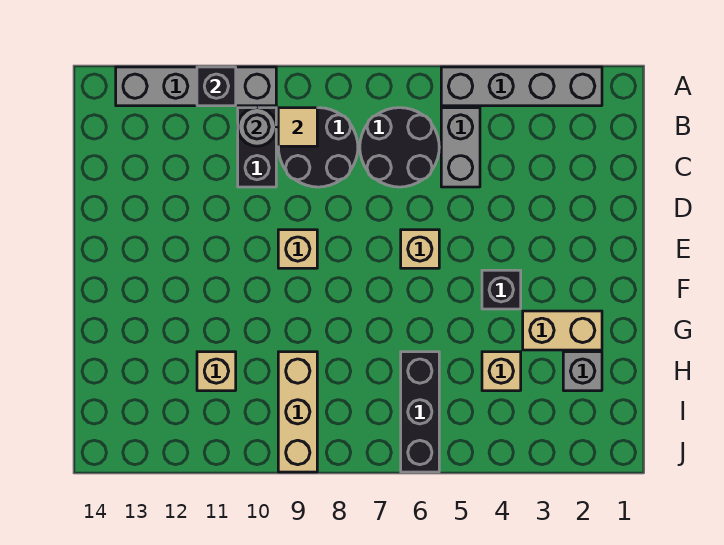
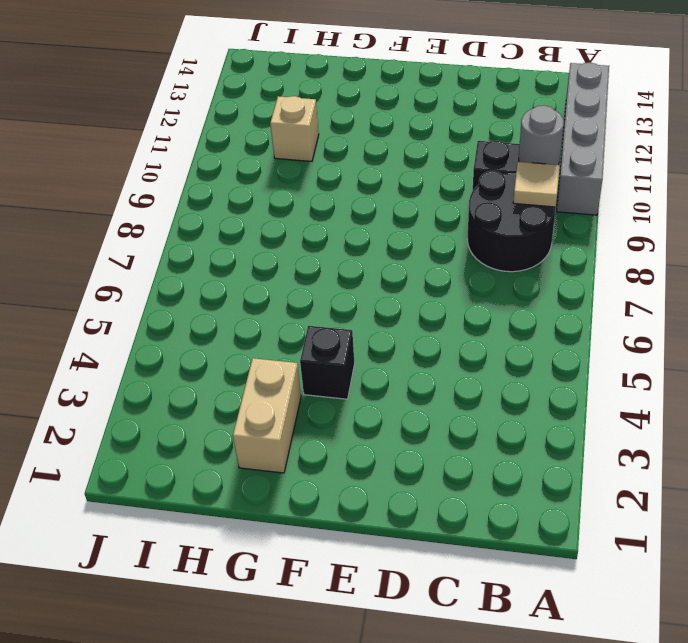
none -> grey brick A2:A5 level 1
none -> grey brick B5:C5 level 1
none -> black round brick B6:C7 level 1

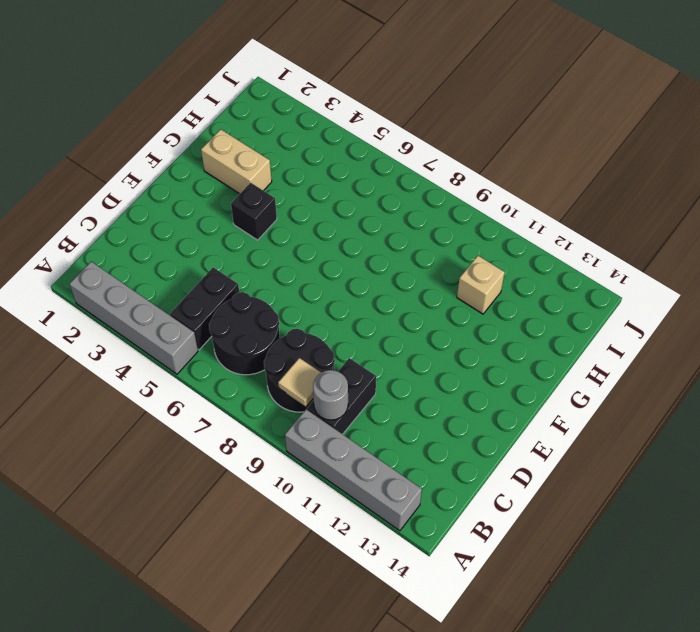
black brick B5:C5 level 1 -> grey brick B5:C5 level 1
none -> tan brick E6 level 1
none -> tan brick E9 level 1
none -> grey brick H2 level 1

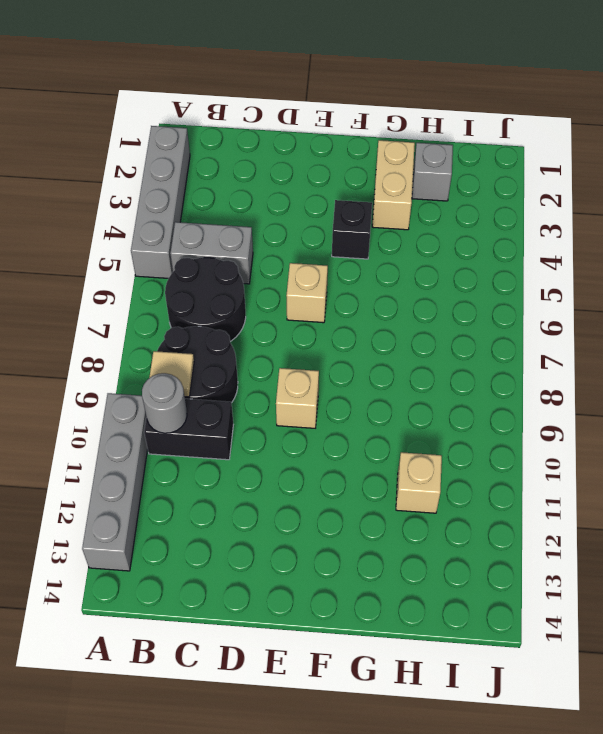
none -> tan brick H4 level 1
none -> black brick H6:J6 level 1
none -> tan brick H9:J9 level 1

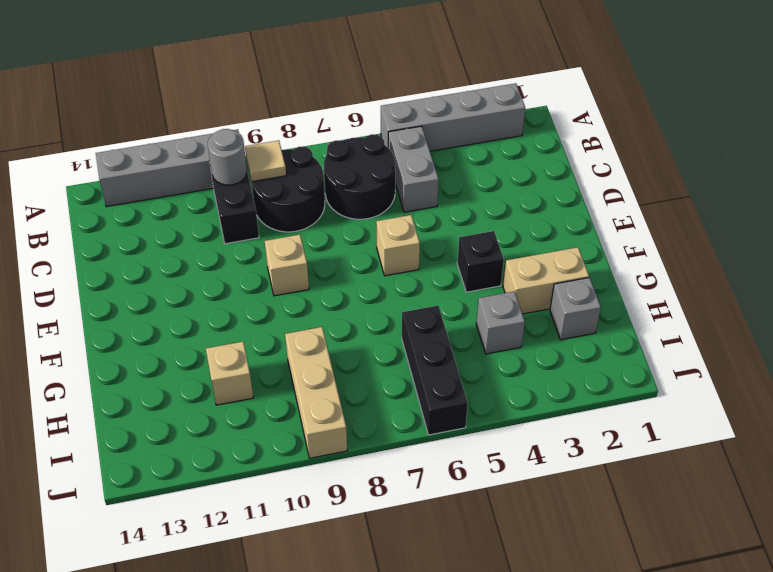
grey brick H4 level 1 -> tan brick H4 level 1
none -> black brick A11 level 2

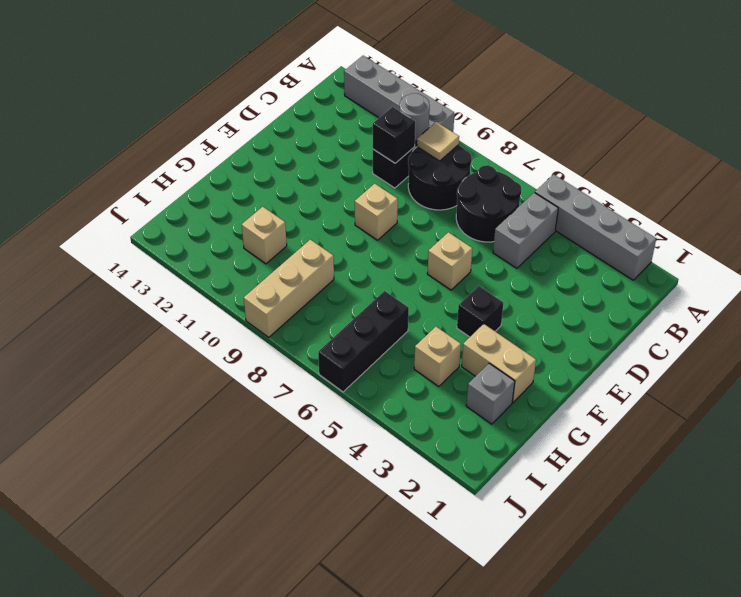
black brick C10 level 2 -> black brick A11 level 2

